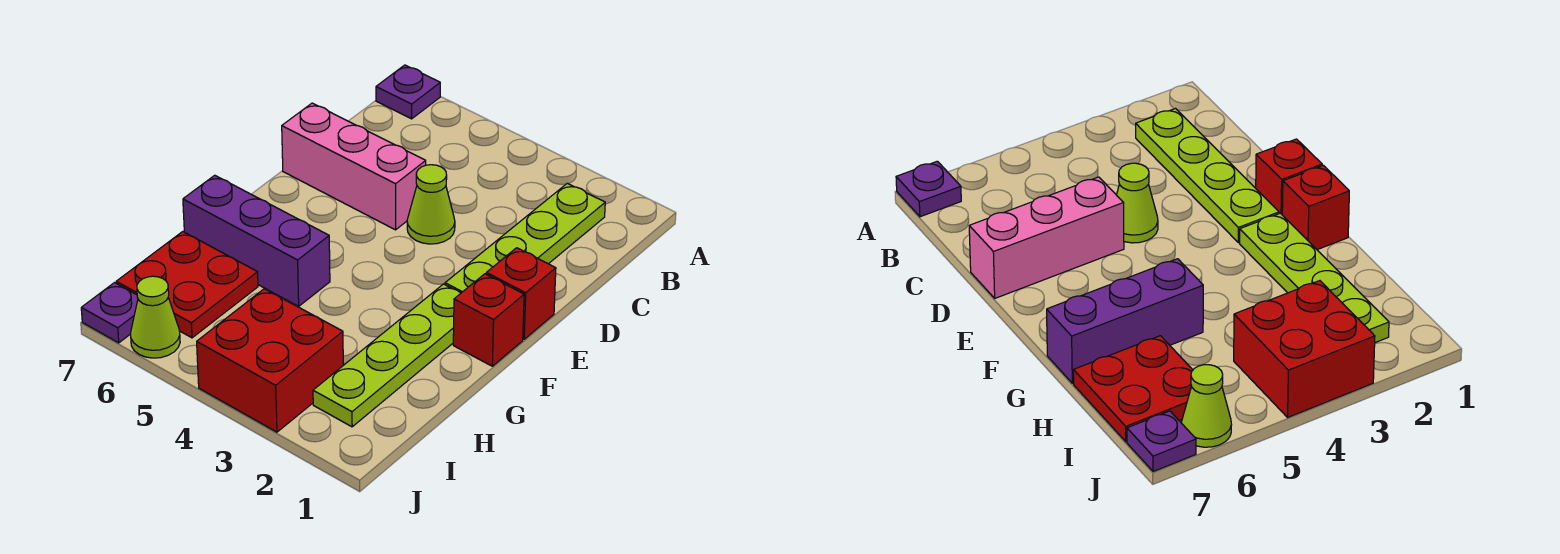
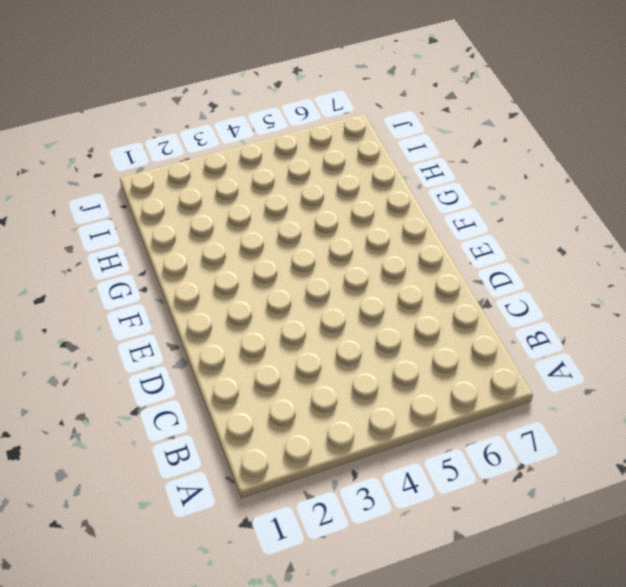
none -> purple plate A7 level 1
none -> lime plate B2:E2 level 1
none -> lime cone D4 level 1

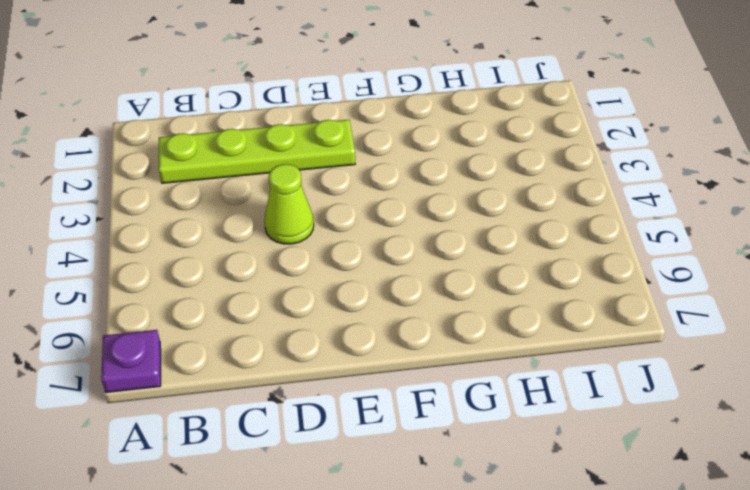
none -> pink brick D5:D7 level 1
none -> red brick E1 level 1
none -> red brick F1 level 1

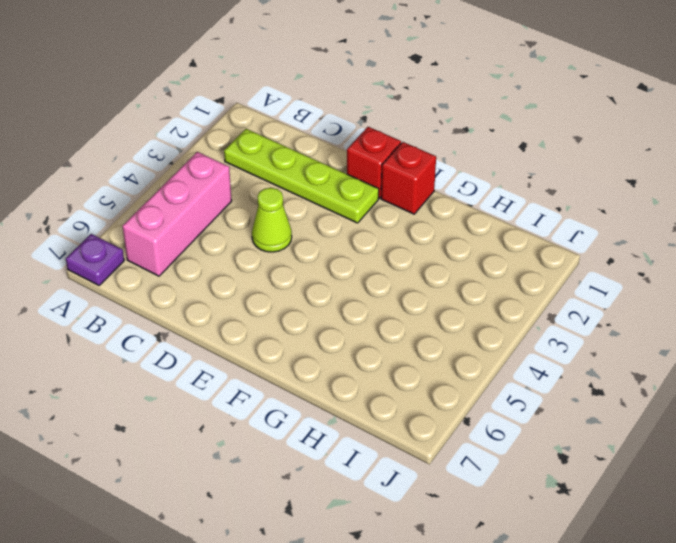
pink brick B4:B6 level 1 -> pink brick D5:D7 level 1
none -> lime plate F2:I2 level 1
none -> purple brick G5:G7 level 1
none -> red plate H6:I7 level 1

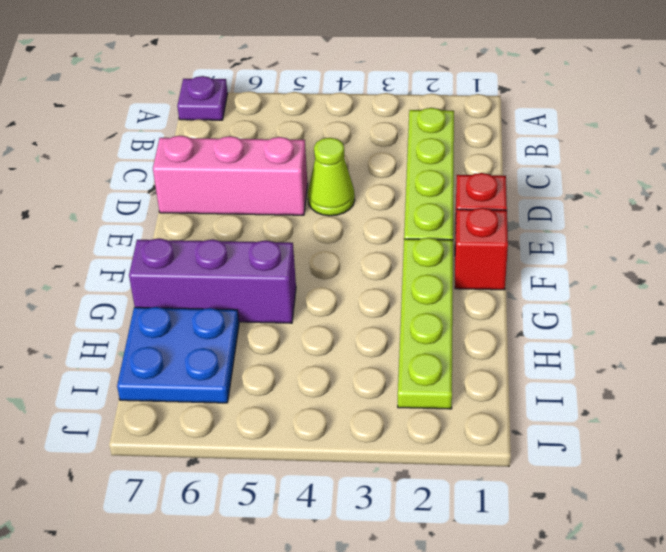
blue plate H6:I7 level 1 -> red plate H6:I7 level 1
none -> red brick I3:J4 level 1
none -> lime cone J6 level 1
none -> purple plate J7 level 1

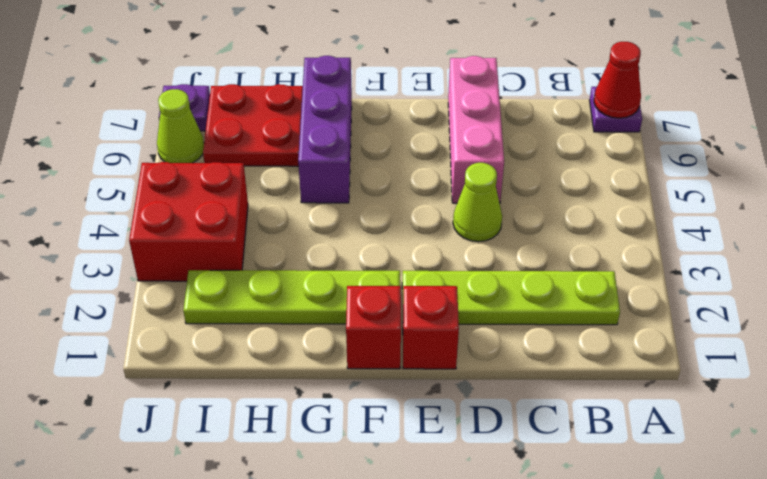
red cone A7 level 2 -> none

